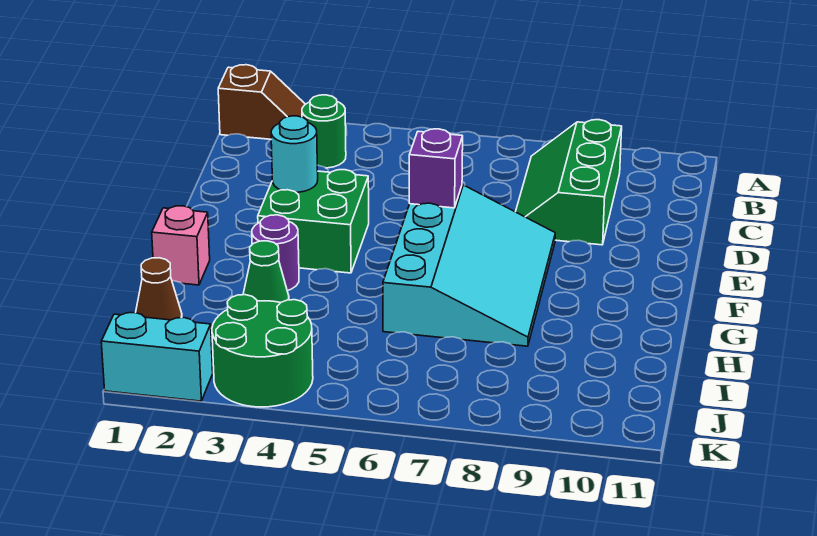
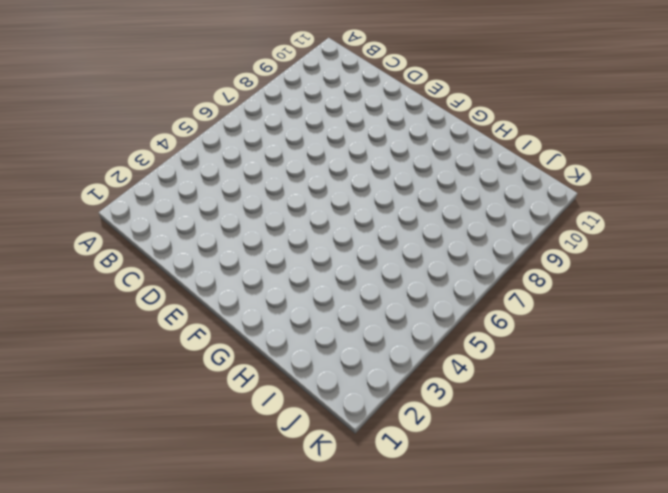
none -> brown slope A1:A2 level 1 top 1
none -> green round brick B3 level 1
none -> green slope B8:D9 level 1 top 9

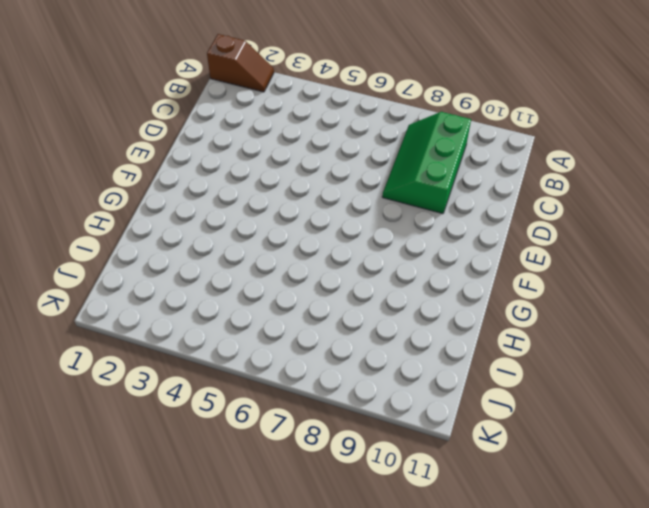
none -> green round brick B3 level 1
none -> green brick E3:F4 level 1
none -> cyan slope E6:H8 level 1 top 6

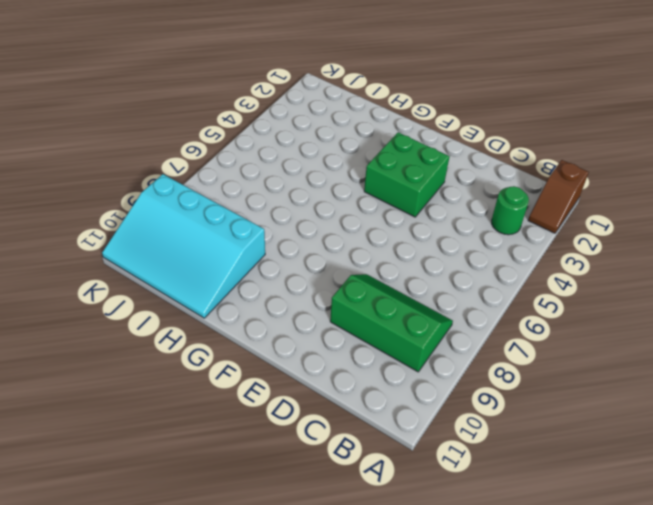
cyan slope H9:K11 level 1 top 9 -> cyan slope E6:H8 level 1 top 6
none -> pink brick G1 level 1
none -> purple round brick G3 level 1
none -> green cone H3 level 1

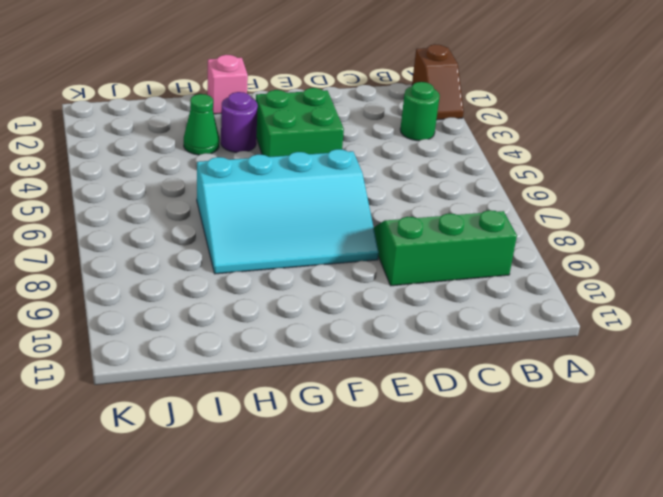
none -> brown cone I1 level 1
none -> green round brick J3:K4 level 1
none -> cyan brick K1:K2 level 1

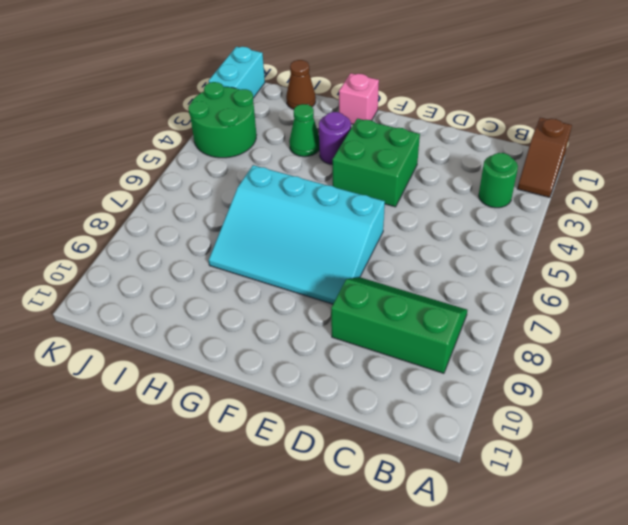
none -> cyan round brick E3 level 2
none -> purple brick E6 level 2

